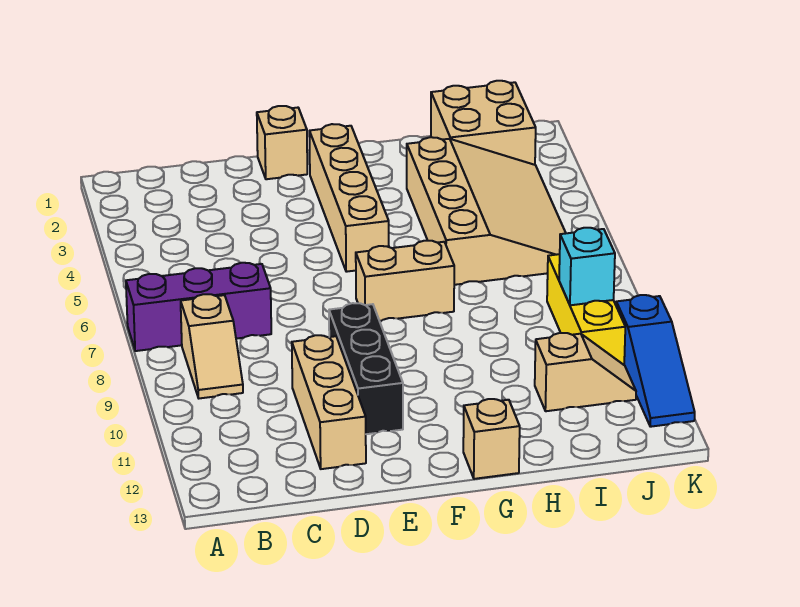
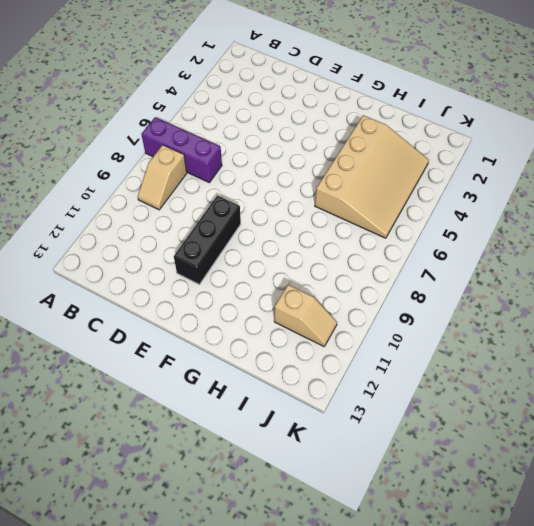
none -> tan brick D10:D12 level 1
none -> tan brick E1 level 1
none -> tan brick F2:F5 level 1

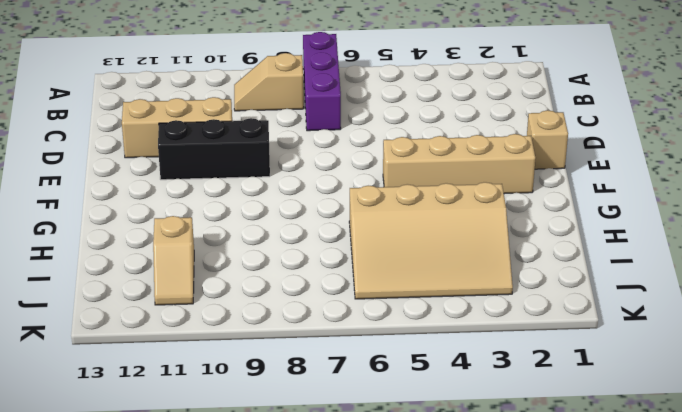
none -> tan brick F7:G7 level 1
none -> tan brick G13 level 1
none -> tan brick I1:J2 level 1

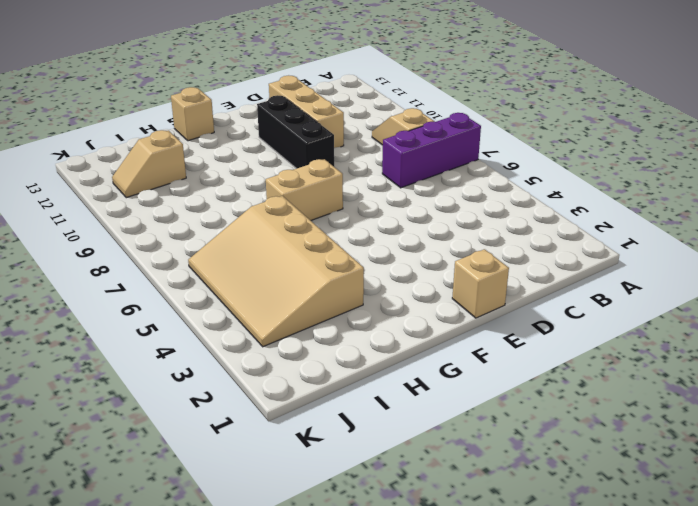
none -> tan brick F2:F5 level 1
none -> tan brick I1:J2 level 1
none -> yellow brick J8:J10 level 1

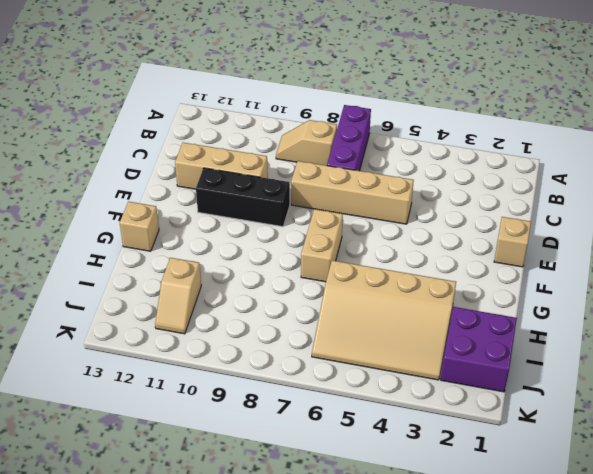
tan brick D5:D8 level 1 -> tan brick F2:F5 level 1
purple brick I1:J2 level 1 -> tan brick I1:J2 level 1
none -> yellow brick J8:J10 level 1
none -> blue slope K10:K12 level 1 top 10
none -> cyan brick J9 level 2

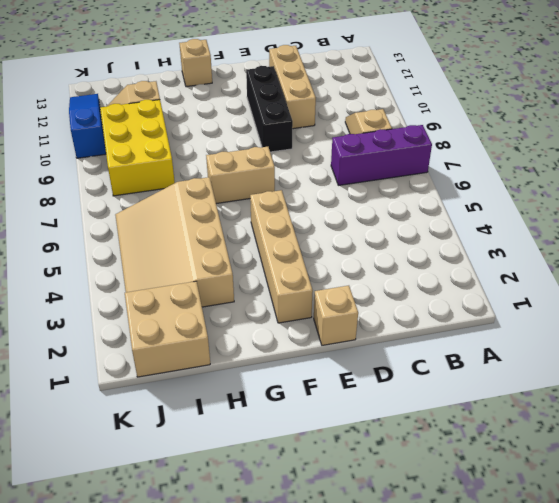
yellow brick I8:J10 level 1 -> yellow brick J8:J10 level 1
none -> cyan brick J9 level 2

